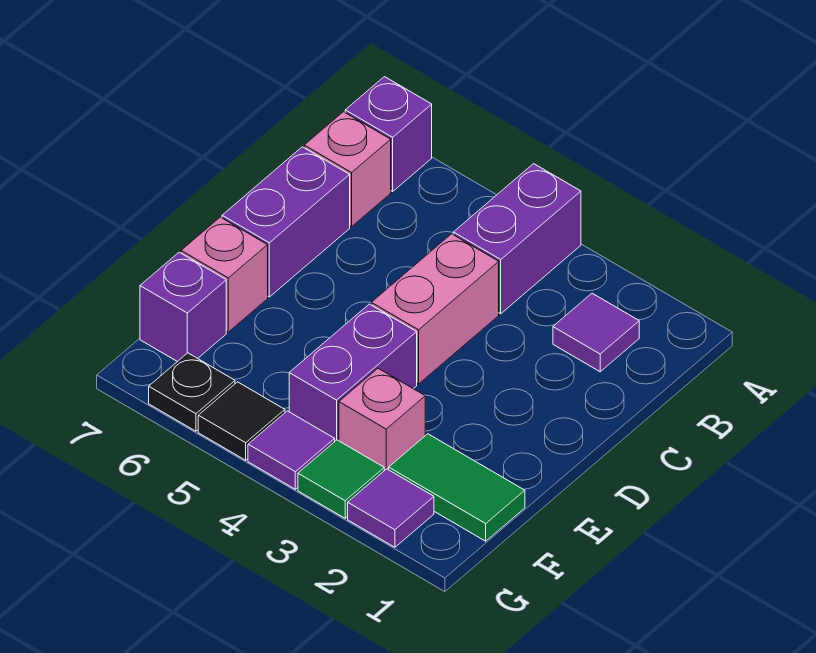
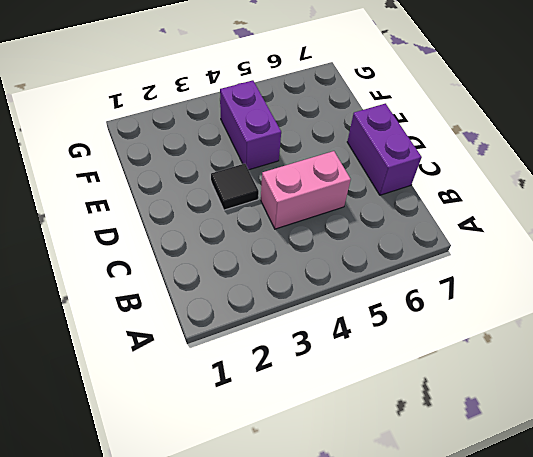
pink brick C4:C5 level 1 -> pink brick C4:D4 level 1
black tile D3 level 1 -> black tile G5 level 1
none -> purple brick A4:B4 level 1
none -> purple brick A7 level 1
none -> purple tile B2 level 1

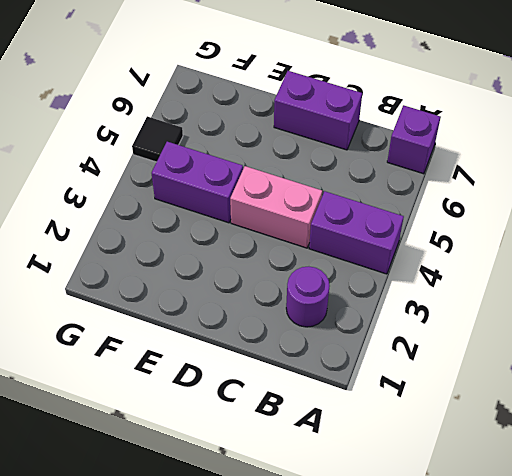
purple round brick B2 level 1 -> purple tile B2 level 1
none -> pink brick B7 level 1
none -> pink brick E7 level 1
none -> green tile F1:F2 level 1

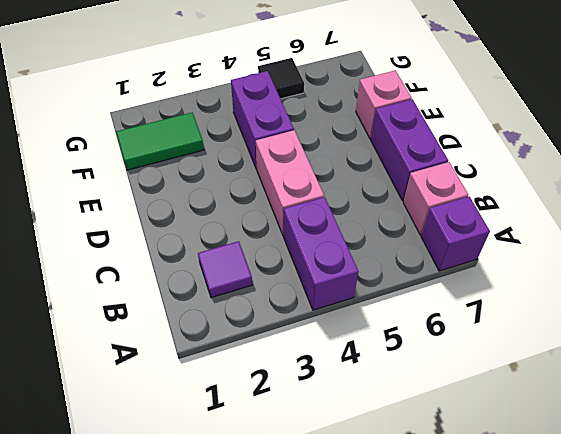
none -> pink brick F3 level 1
none -> purple brick F7 level 1
none -> purple tile G2 level 1

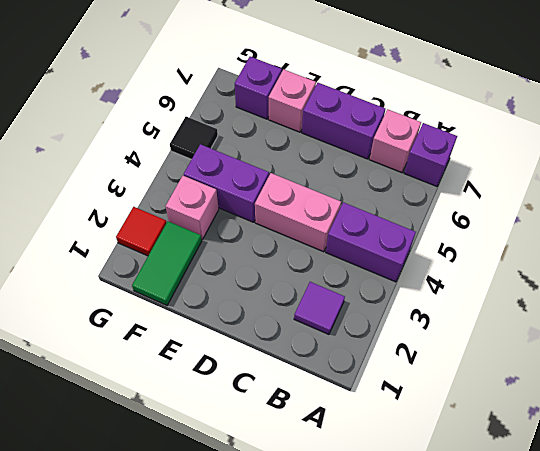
red tile G2 level 1 -> purple tile G2 level 1
none -> green tile G3 level 1
none -> purple tile G4 level 1
none -> black plate G6 level 1

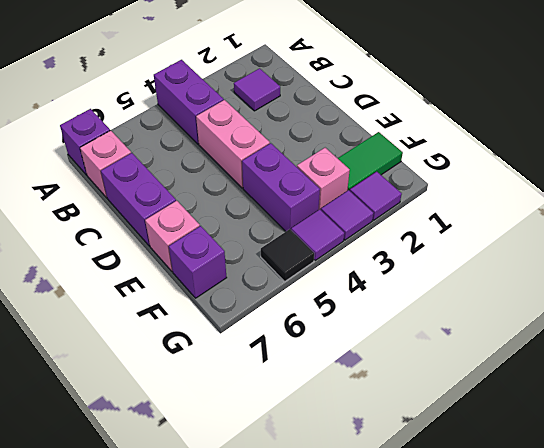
purple tile G3 level 1 -> green tile G3 level 1
none -> black plate G6 level 1

